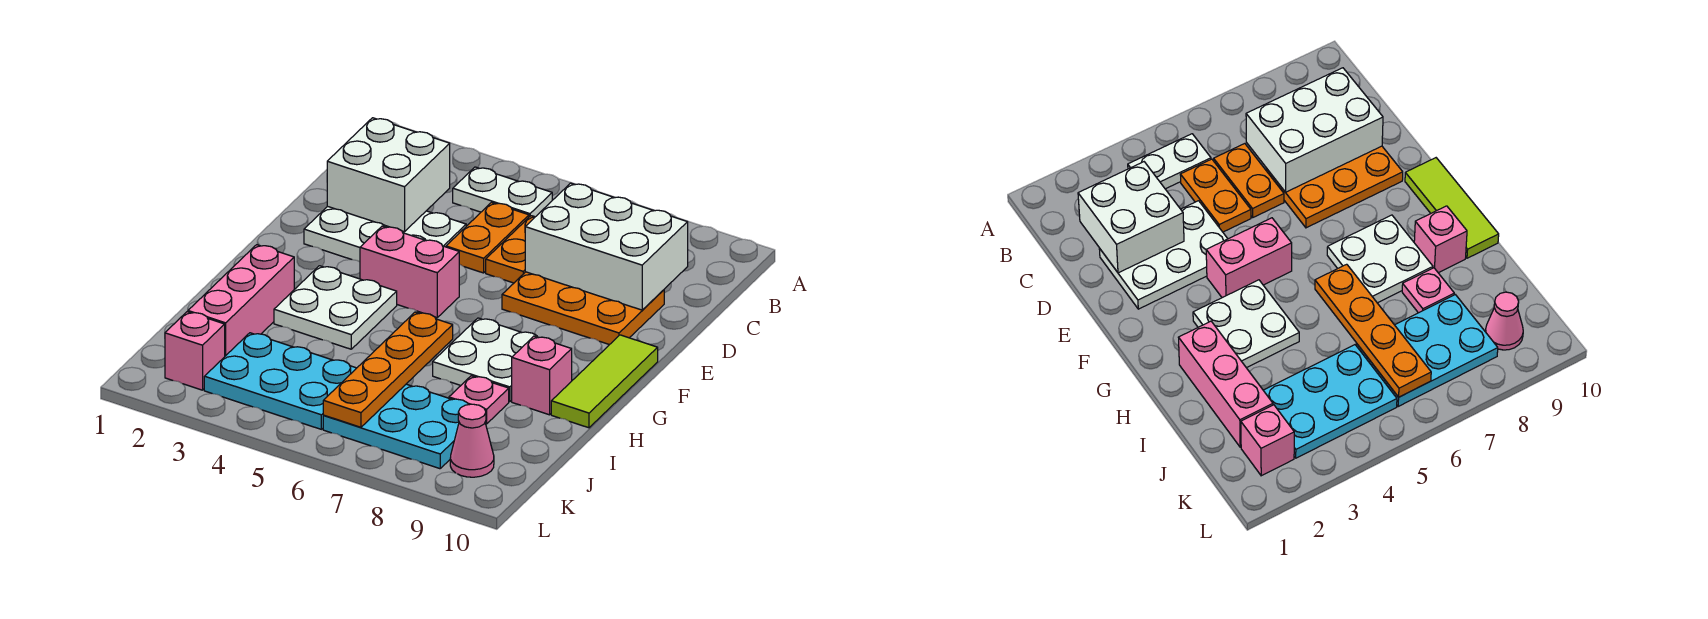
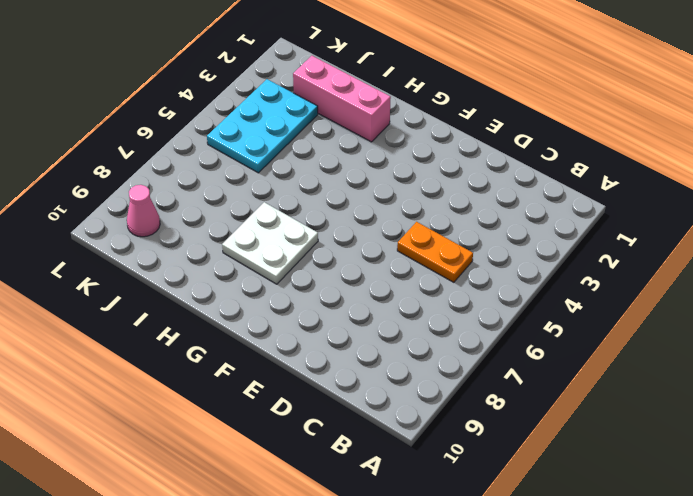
none -> white plate B4:B5 level 1
none -> orange plate C6:D6 level 1
none -> white plate D2:E4 level 1

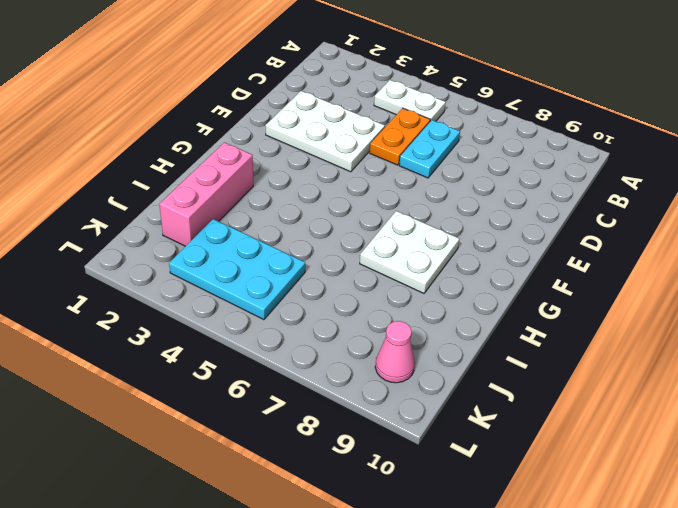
cyan plate C6:D6 level 1 -> orange plate C6:D6 level 1
none -> orange plate D7:E9 level 1
none -> pink brick F4:F5 level 1
none -> lime tile F10:H10 level 1

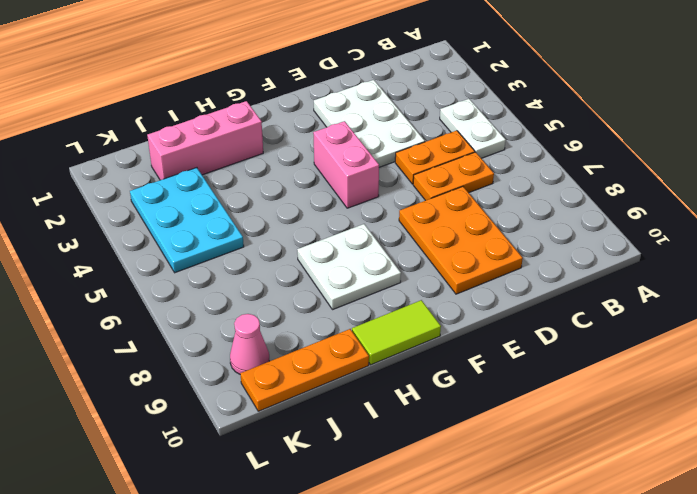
lime tile G10:H10 level 1 -> lime tile F10:H10 level 1
orange plate I10:K10 level 1 -> none
none -> white plate G3:H4 level 1
none -> pink brick H9 level 1
none -> pink plate I8 level 1

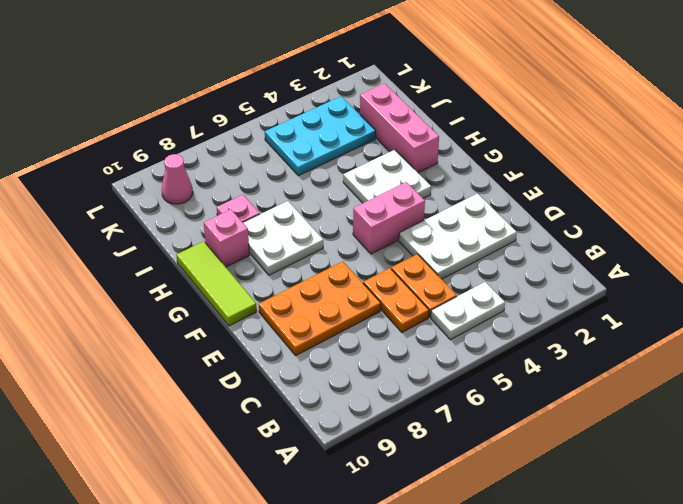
none -> cyan plate J6:K8 level 1
none -> pink brick K2 level 1
none -> white brick C2:D3 level 2

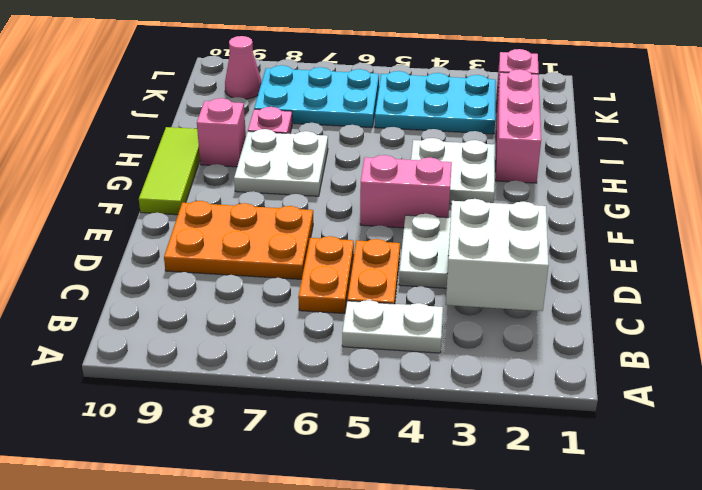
none -> white brick C7:D9 level 2
none -> orange plate H6:K6 level 2

